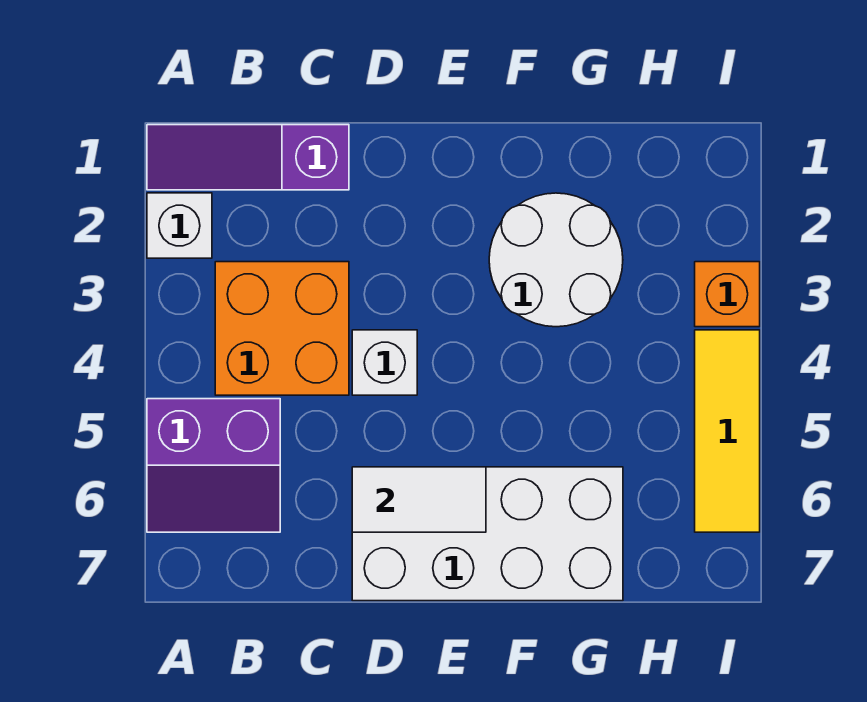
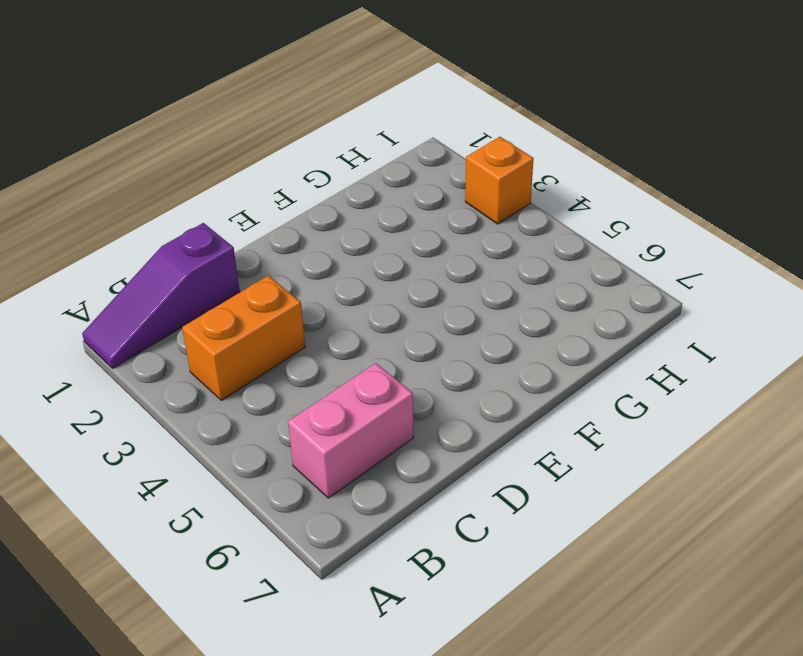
orange brick B3:C3 level 1 -> orange brick B3:C4 level 1
pink brick B6:C6 level 1 -> purple slope A5:B6 level 1 top 5
none -> white brick A2 level 1
none -> white brick D4 level 1

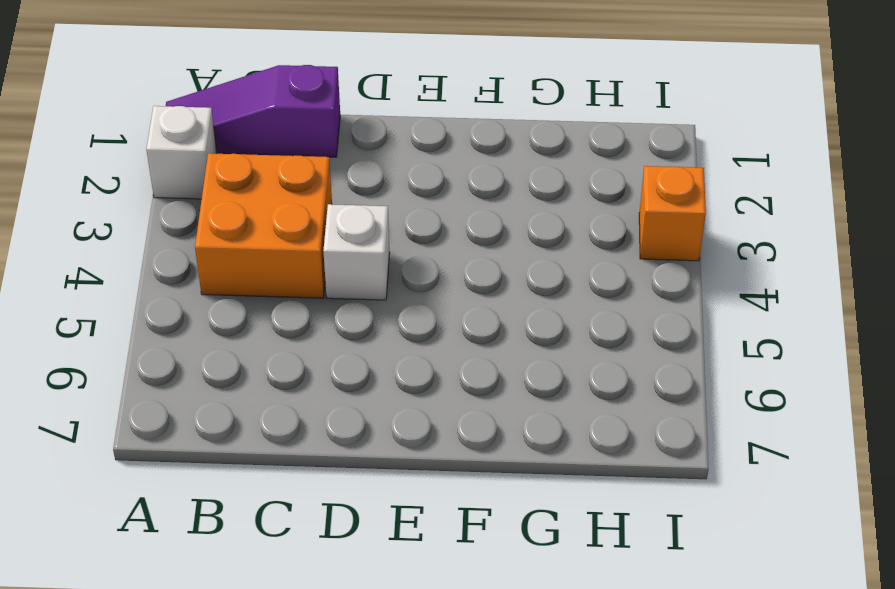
none -> purple slope A5:B6 level 1 top 5
none -> white brick D6:G7 level 1

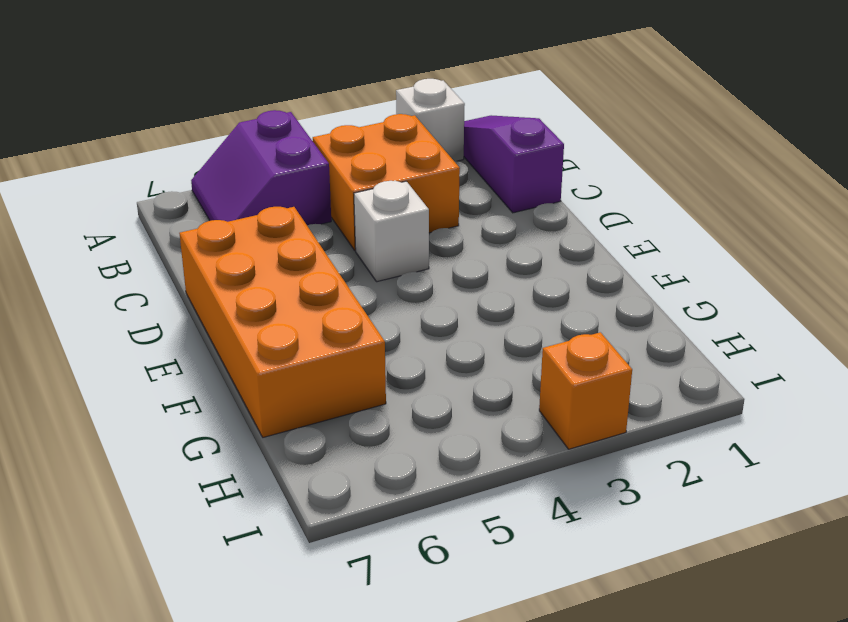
orange brick D6:G7 level 1 -> white brick D6:G7 level 1
none -> white round brick F2:G3 level 1
none -> yellow tile I4:I6 level 1

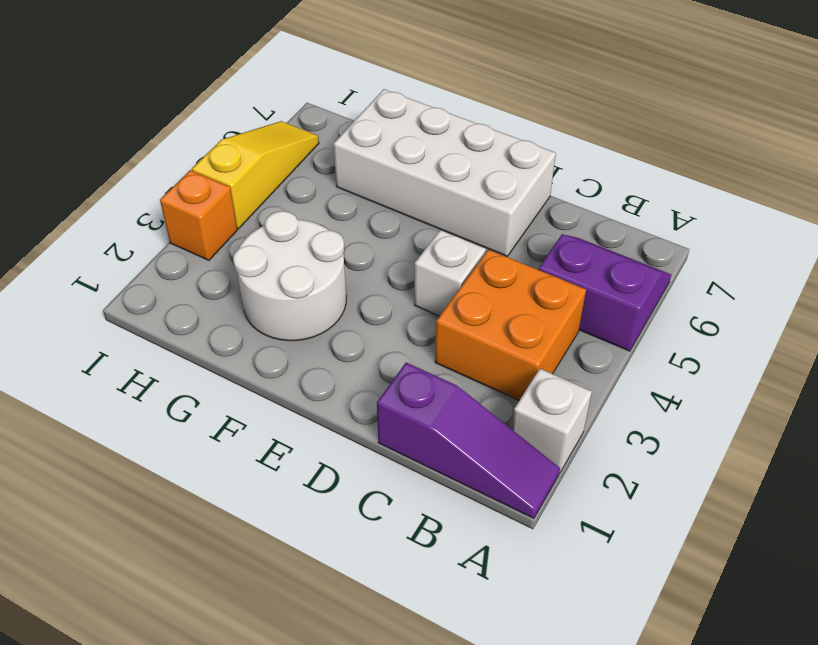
yellow slope I4:I6 level 1 top 4 -> yellow tile I4:I6 level 1
none -> white tile D6:E6 level 2

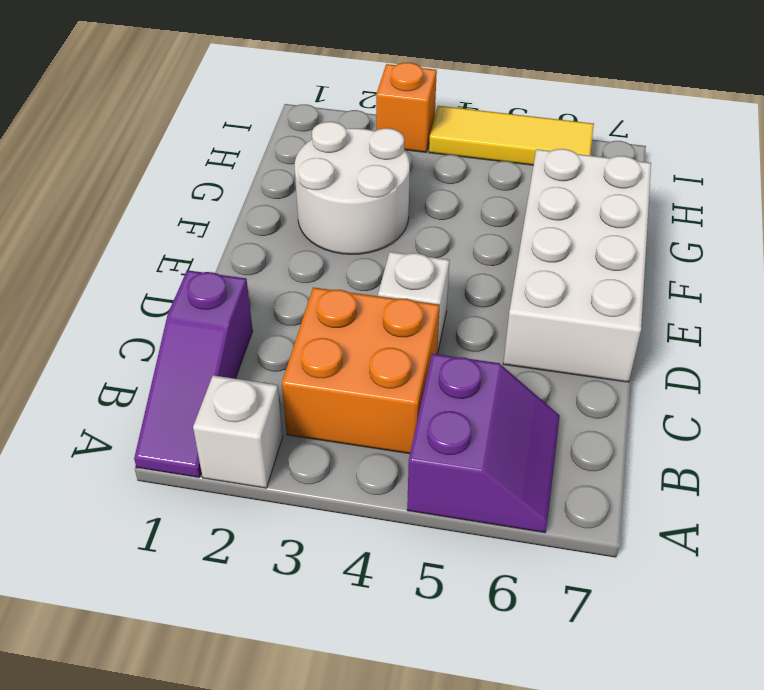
none -> white tile D6:E6 level 2

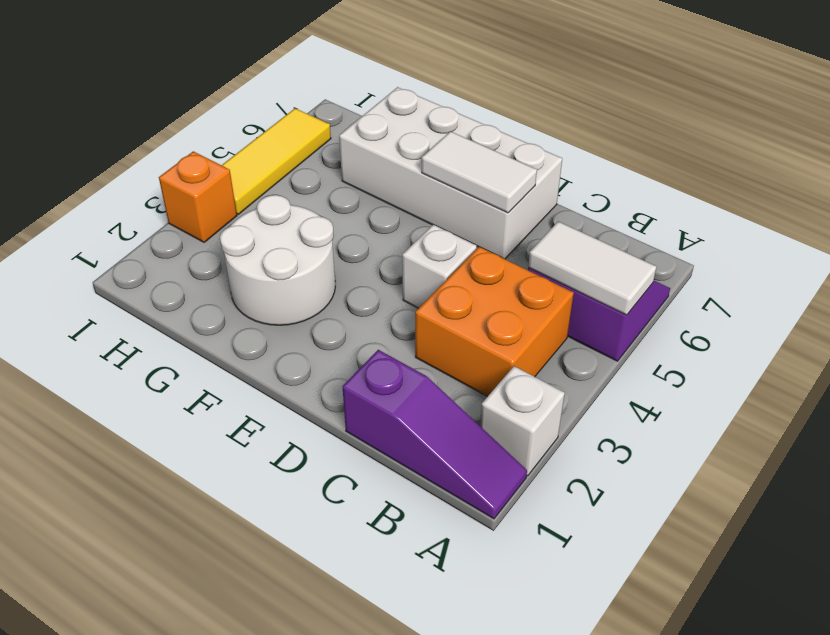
white tile A5:B5 level 2 -> none

